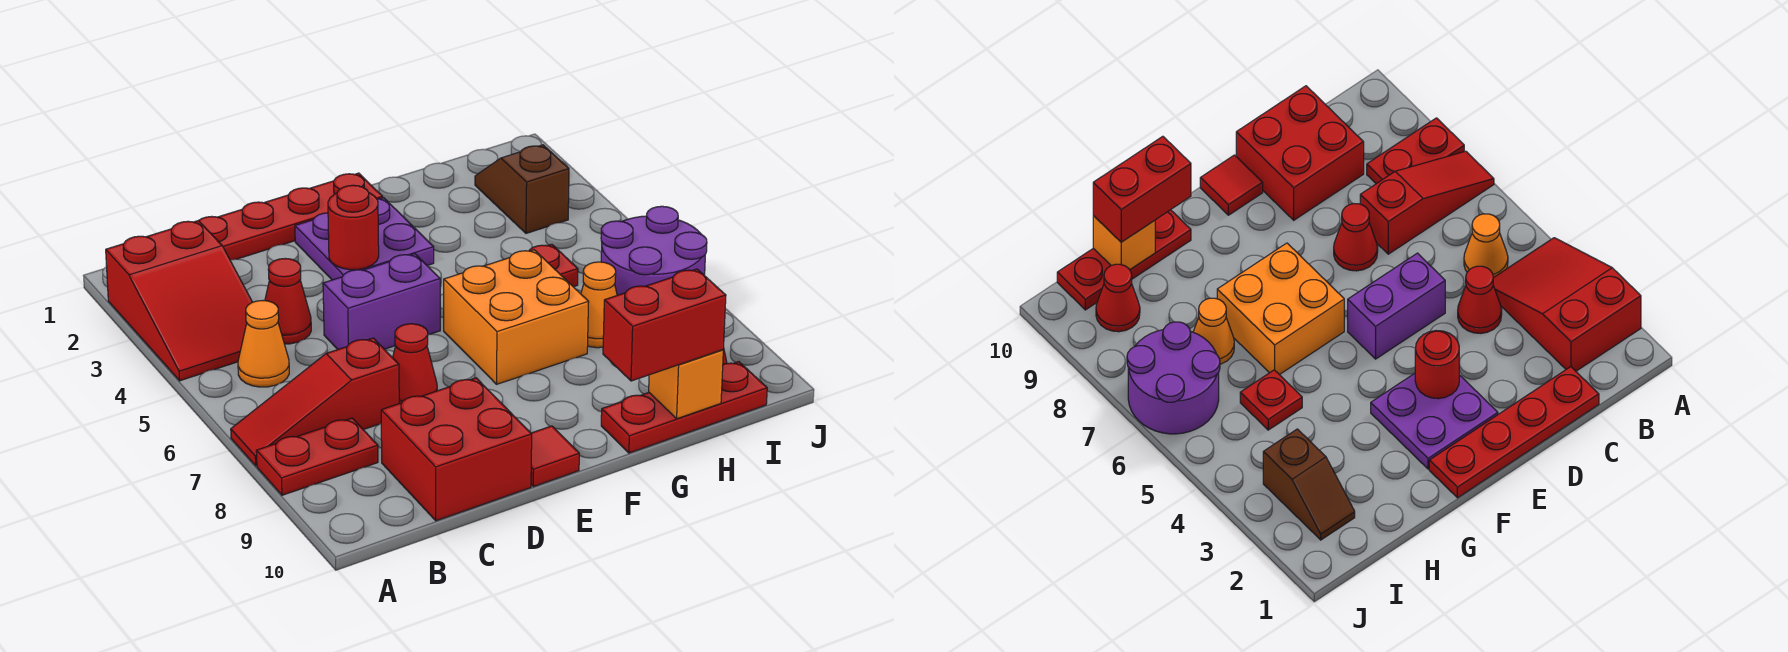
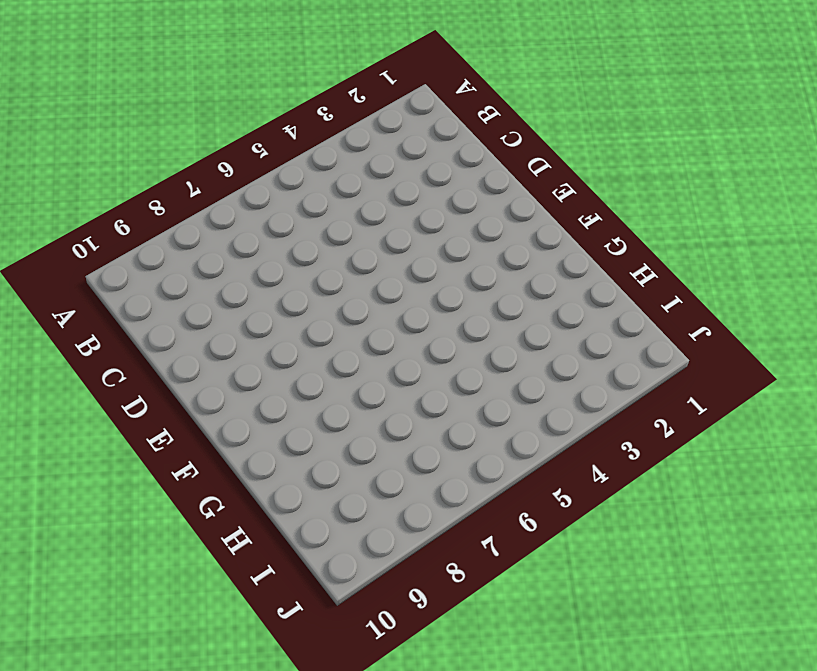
none -> red slope A2:B4 level 1 top 2
none -> red slope A7:C7 level 1 top C
none -> red plate A8:B8 level 1

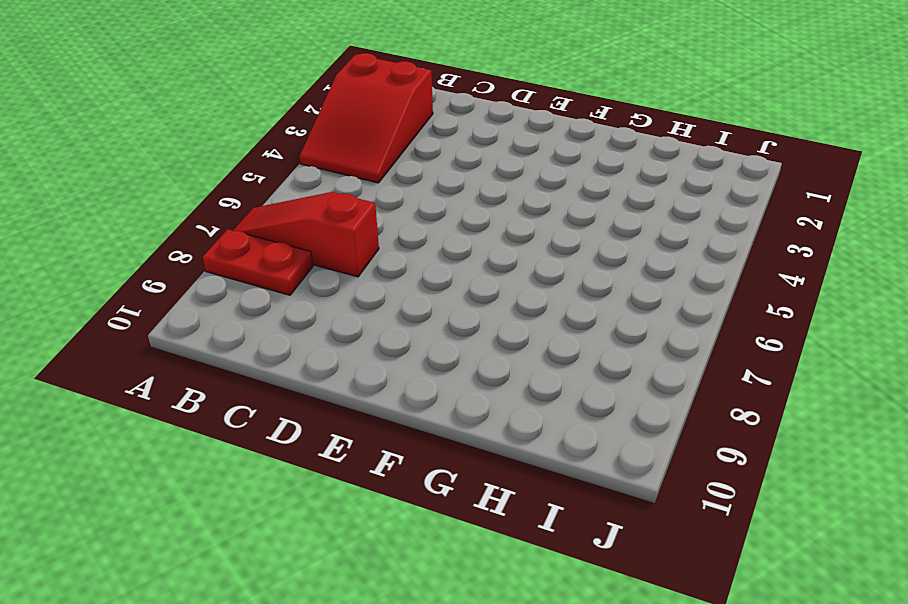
none -> orange cone B5 level 1
none -> red plate C1:F1 level 1
none -> red cone C4 level 1

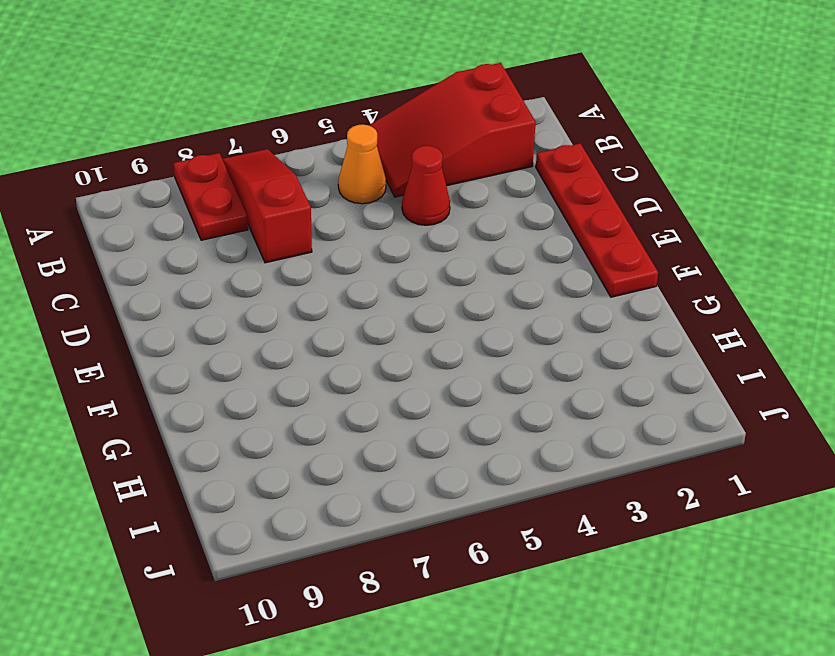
none -> red brick C9:D10 level 1
none -> purple brick D5:E5 level 1
none -> red cone D7 level 1

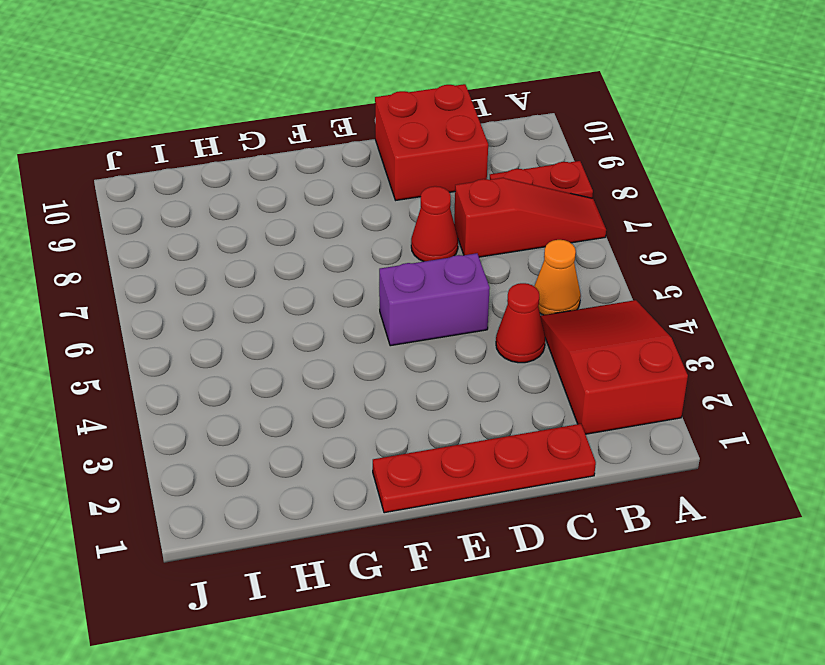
none -> purple plate E2:F3 level 1
none -> red tile E10 level 1
none -> orange brick F6:G7 level 1

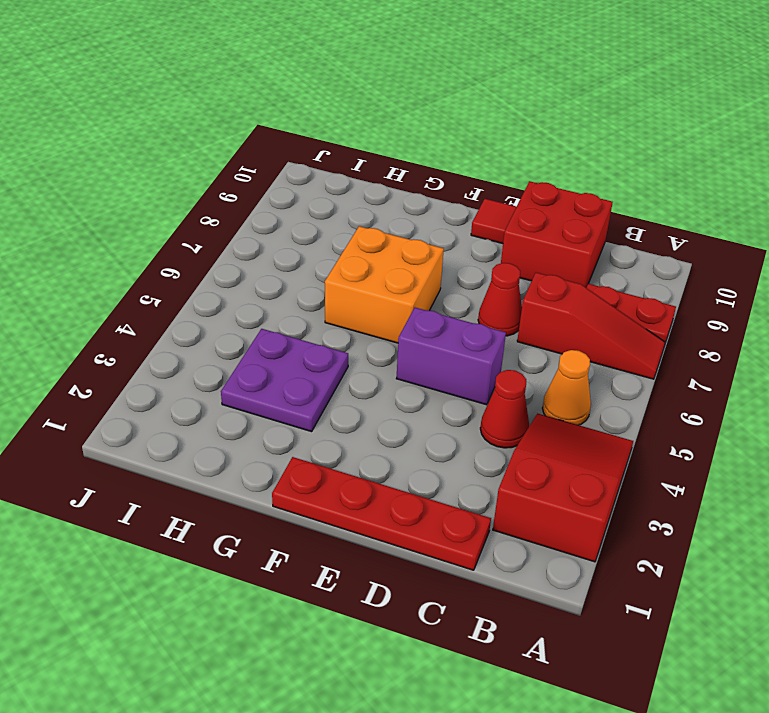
purple plate G3:H4 level 1 -> purple plate E2:F3 level 1
none -> red plate G10:I10 level 1
none -> red plate H5 level 1
none -> orange cone H7 level 1

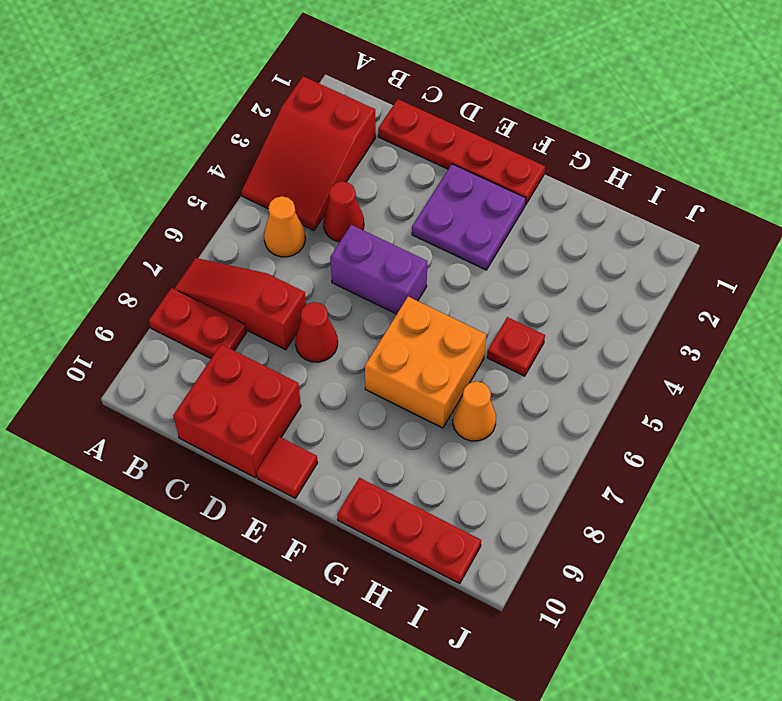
none -> brown slope I2:I3 level 1 top 3
none -> purple round brick I6:J7 level 1
none -> red cone I9 level 1

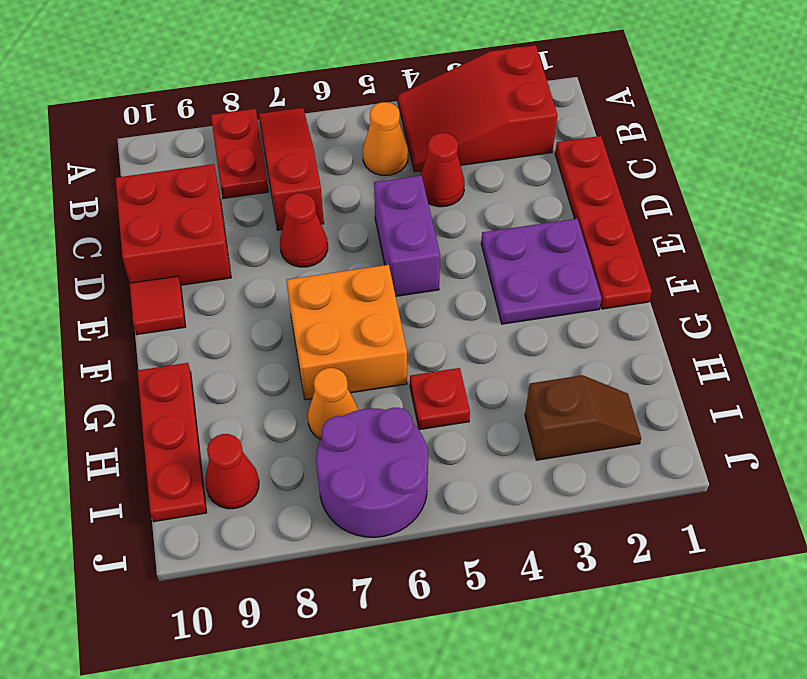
none -> red round brick E3 level 2
none -> orange brick H10 level 2
none -> red brick G10:H10 level 3

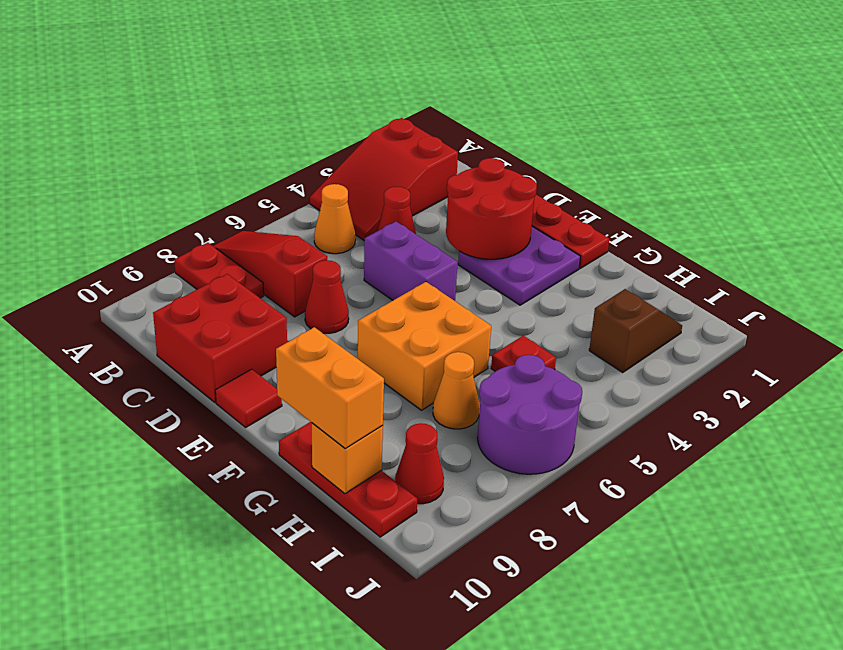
red round brick D2:E3 level 2 -> red round brick E3 level 2
orange brick G10:H10 level 3 -> red brick G10:H10 level 3

